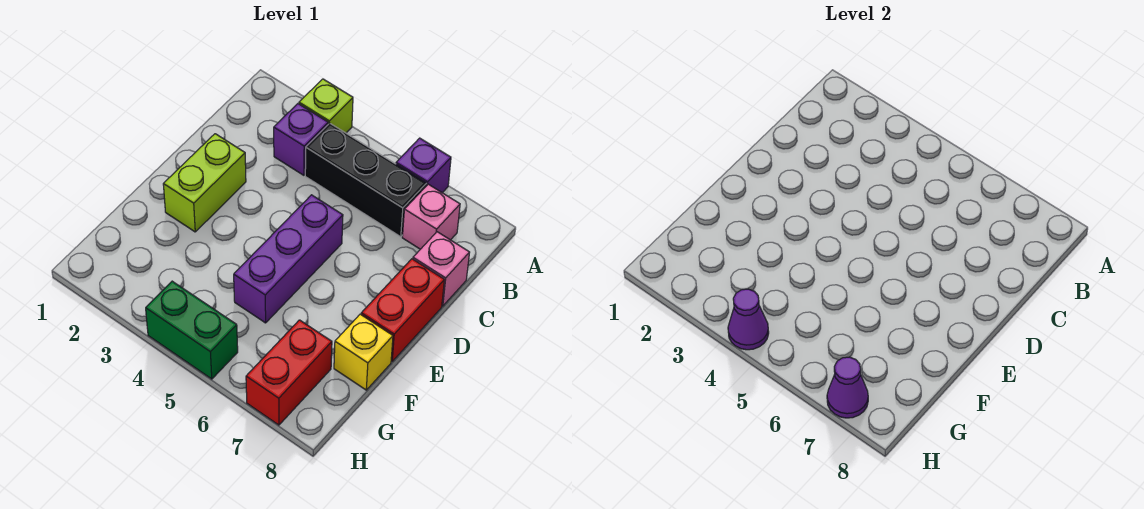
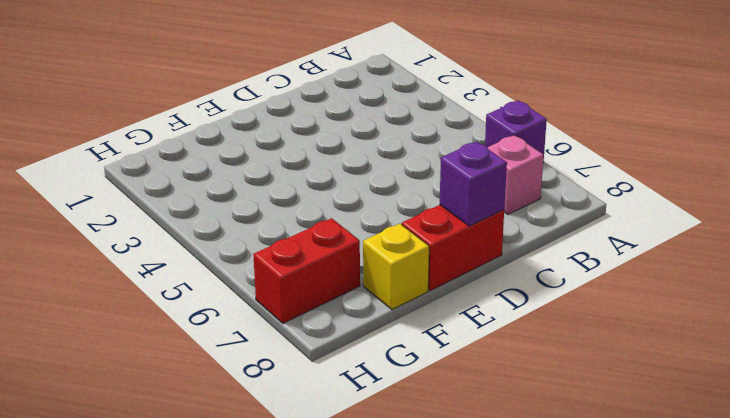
purple brick D8 level 2 -> purple brick B3 level 1
none -> lime brick A3 level 1
none -> black brick B4:B6 level 1
none -> pink brick C8 level 1

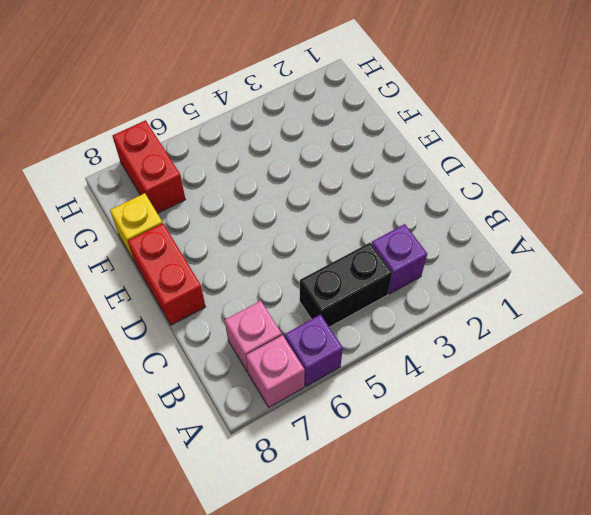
pink brick A7 level 1 -> pink brick C8 level 1
black brick B4:B5 level 1 -> black brick B4:B6 level 1
none -> lime brick A3 level 1
none -> lime brick D2:E2 level 1
none -> purple brick D5:F5 level 1

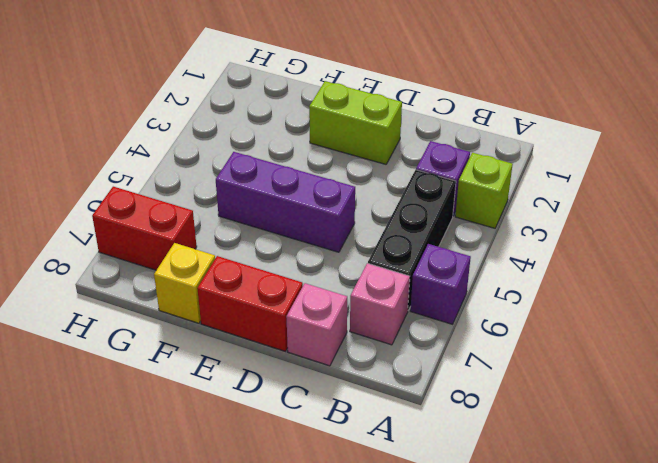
none -> green brick H4:H5 level 1
none -> purple cone H4 level 2
none -> purple cone H7 level 2

